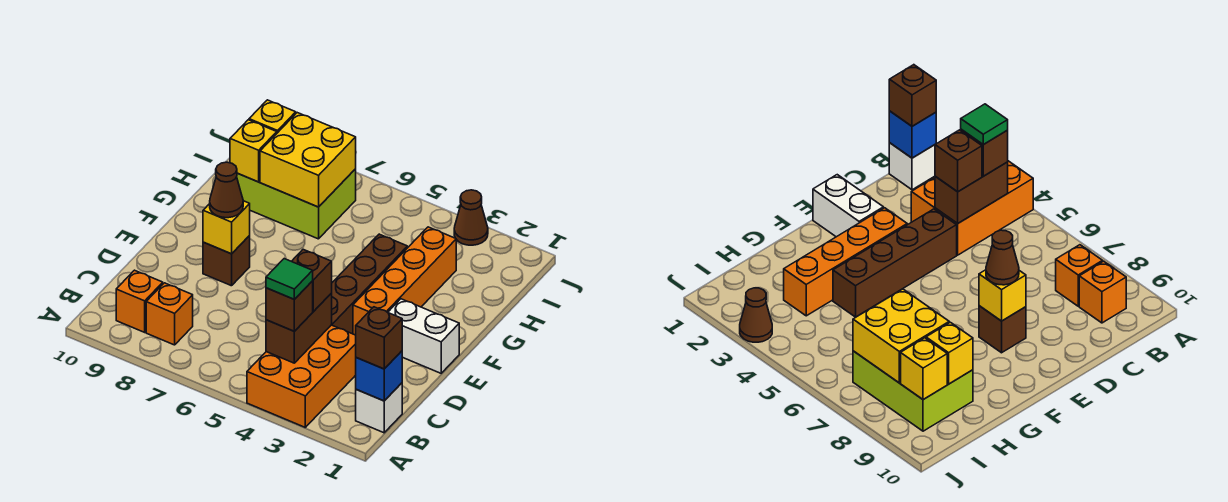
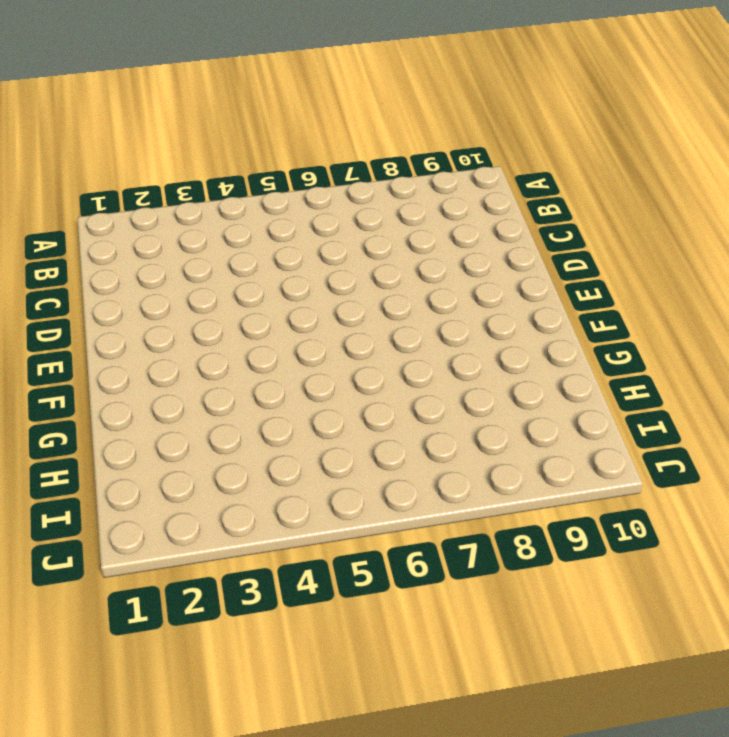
none -> orange brick A3:C4 level 1
none -> white brick B1 level 1
none -> orange brick B8 level 1

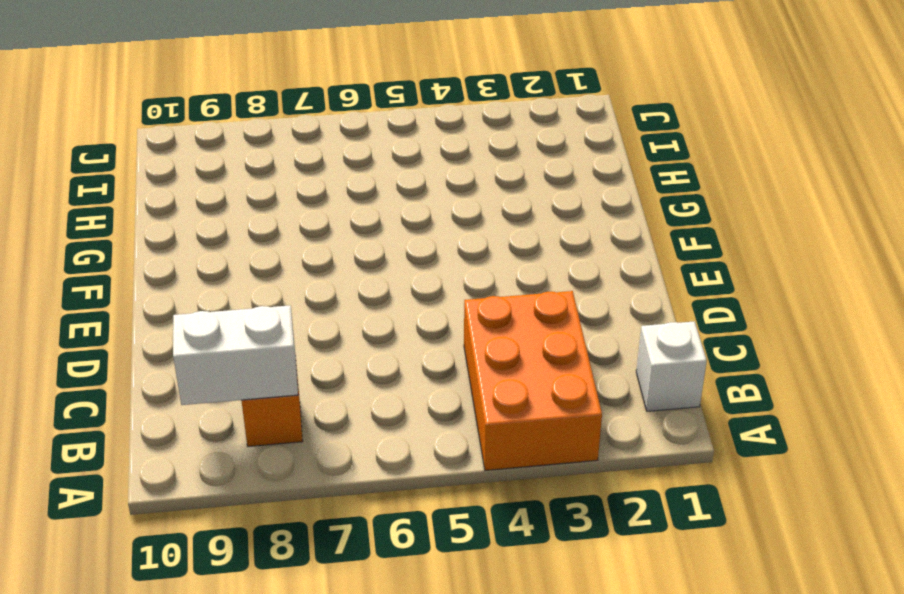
white brick B8:B9 level 2 -> white brick E1:E2 level 1
none -> orange brick B9 level 1
none -> brown brick D4:G4 level 1
none -> orange brick E3:H3 level 1

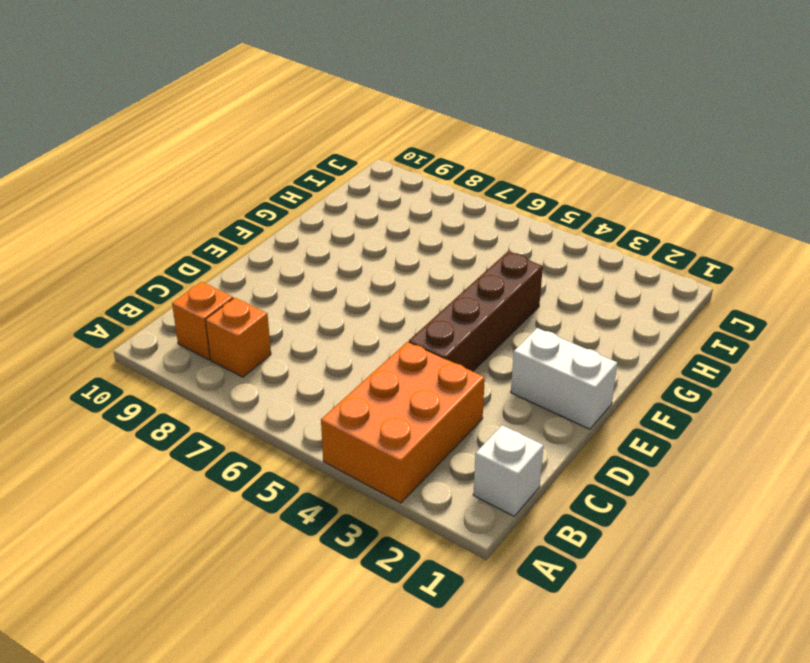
none -> orange brick E3:H3 level 1
none -> brown brick E8 level 1
none -> lime brick H7:I9 level 1

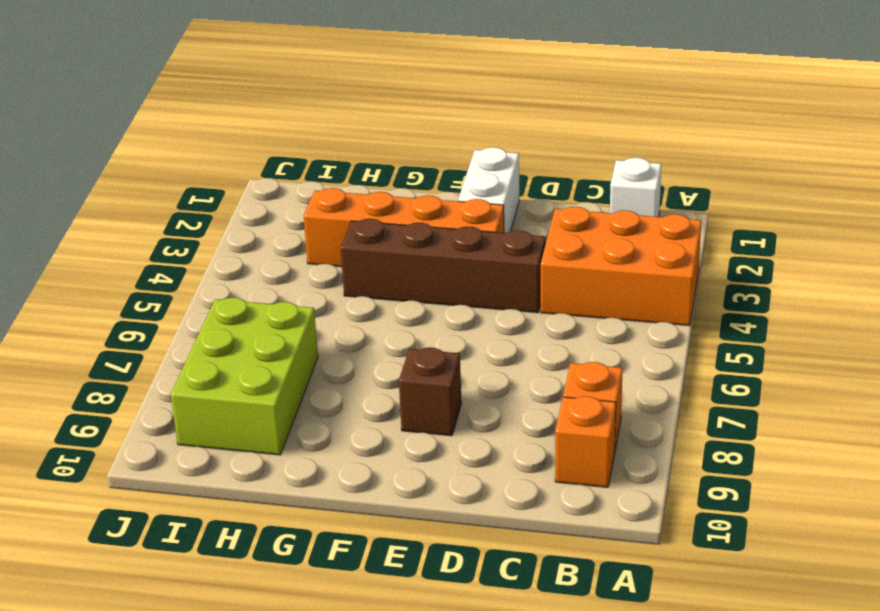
none -> brown cone J3 level 1
none -> blue brick B1 level 2
none -> brown brick B4:C4 level 2

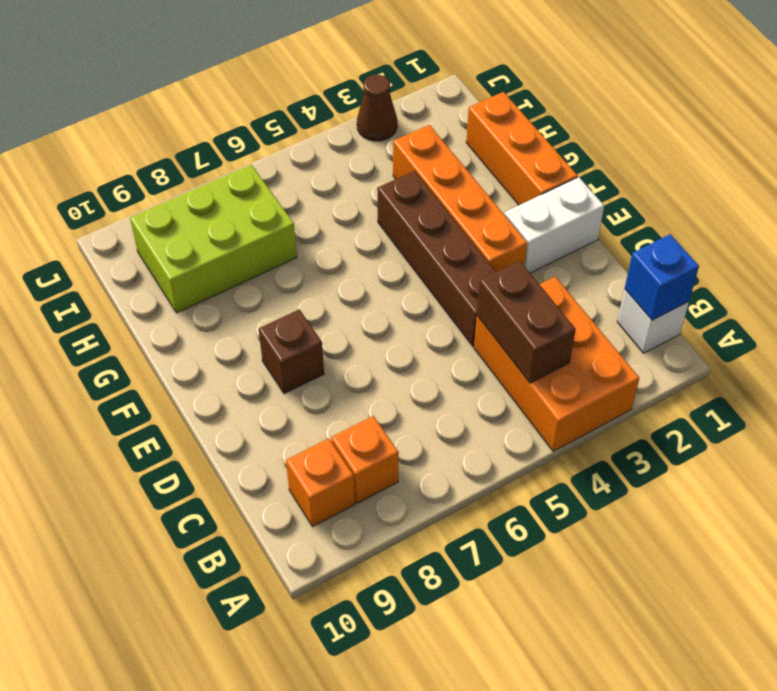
orange brick F1:H1 level 1 -> none
none -> yellow brick E8 level 2
none -> yellow brick H7:I8 level 2
none -> yellow brick H9 level 2

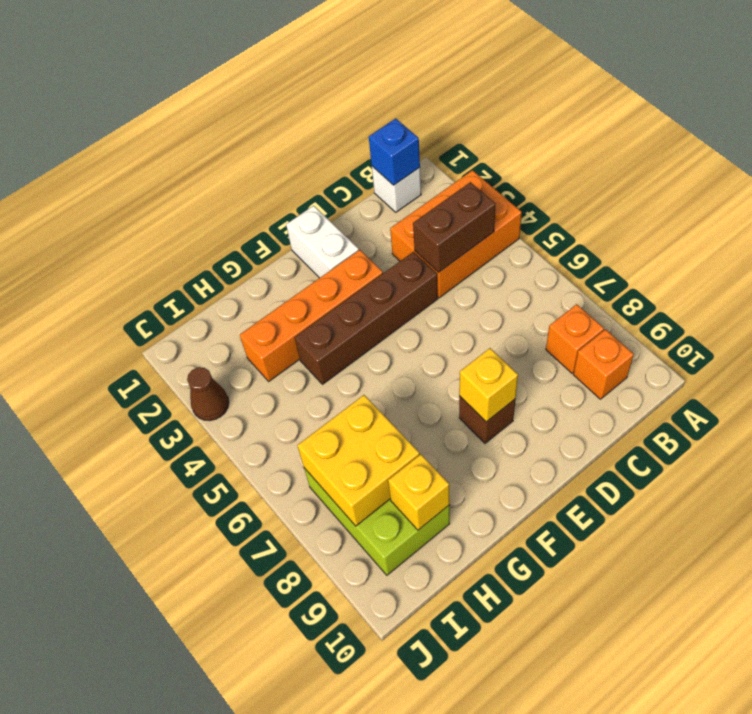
none -> yellow brick I9 level 2
none -> brown brick B1 level 3
none -> brown brick B4 level 3

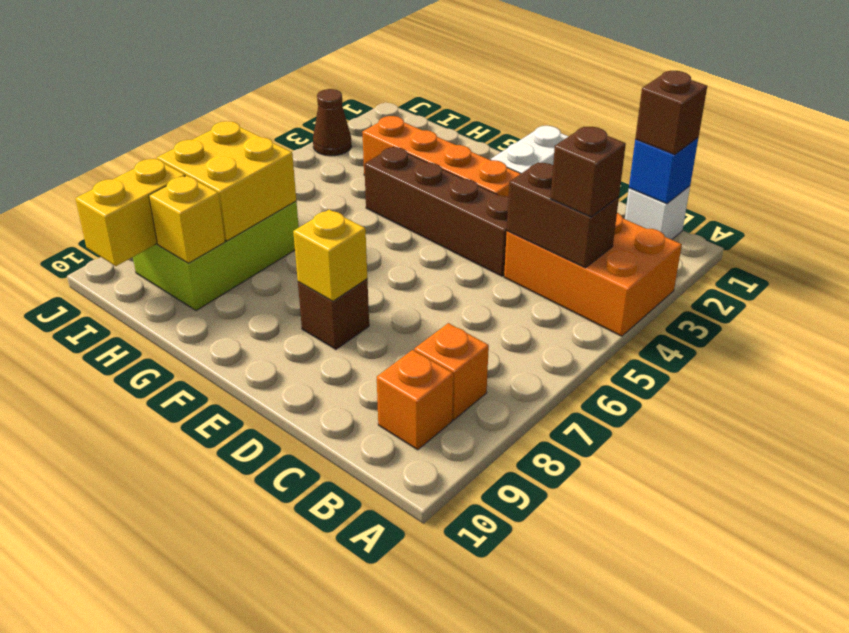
yellow brick I9:I10 level 2 -> yellow brick I9 level 2
none -> brown brick C4 level 3
none -> brown cone E8 level 3
none -> green tile B4 level 4

